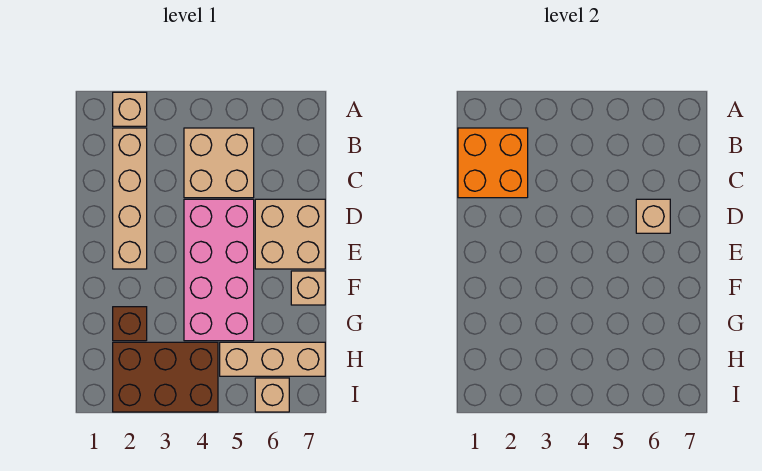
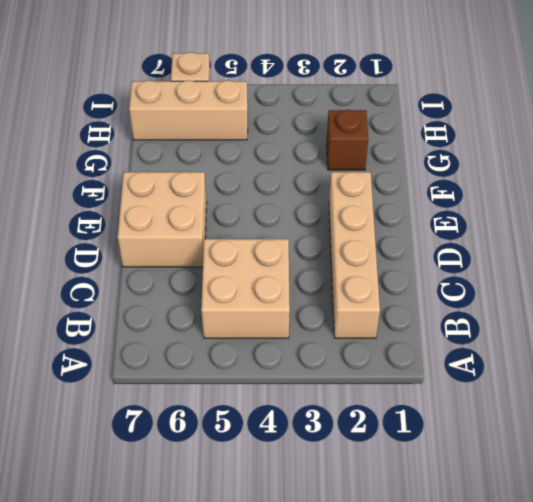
none -> tan brick A2 level 1
none -> pink brick D4:G5 level 1
none -> tan brick F7 level 1

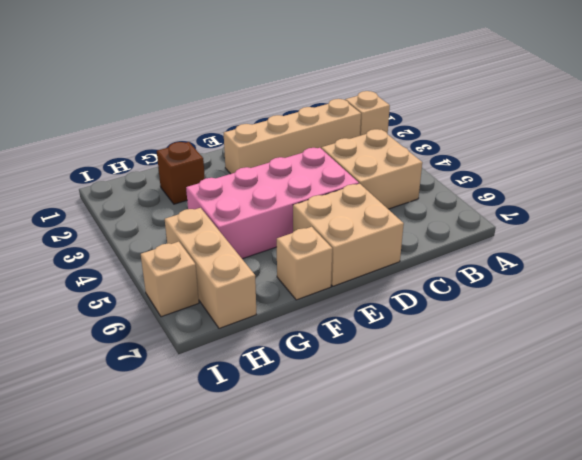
none -> brown brick H2:I4 level 1
none -> orange brick B1:C2 level 2
none -> tan brick D6 level 2

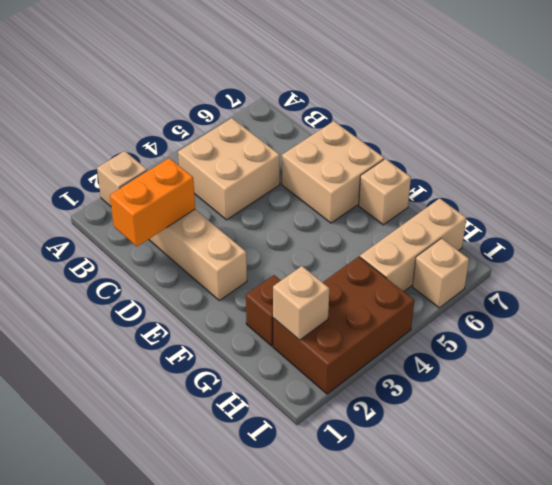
orange brick C1:C2 level 2 -> orange brick B1:C2 level 2
tan brick H2 level 2 -> tan brick D6 level 2
none -> pink brick D4:G5 level 1

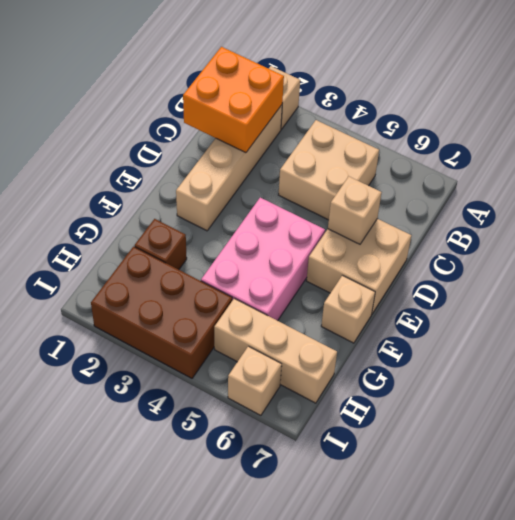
pink brick E4:G5 level 1 -> pink brick D4:G5 level 1

